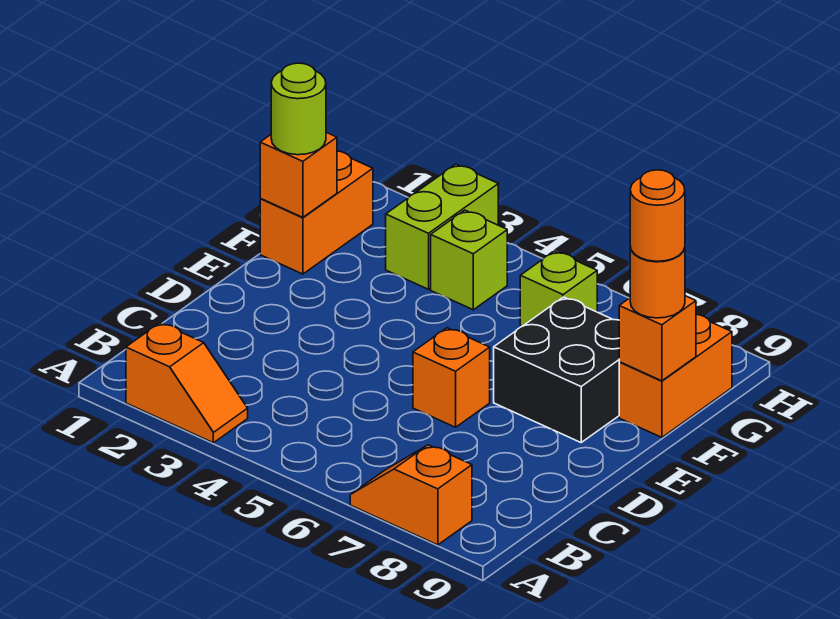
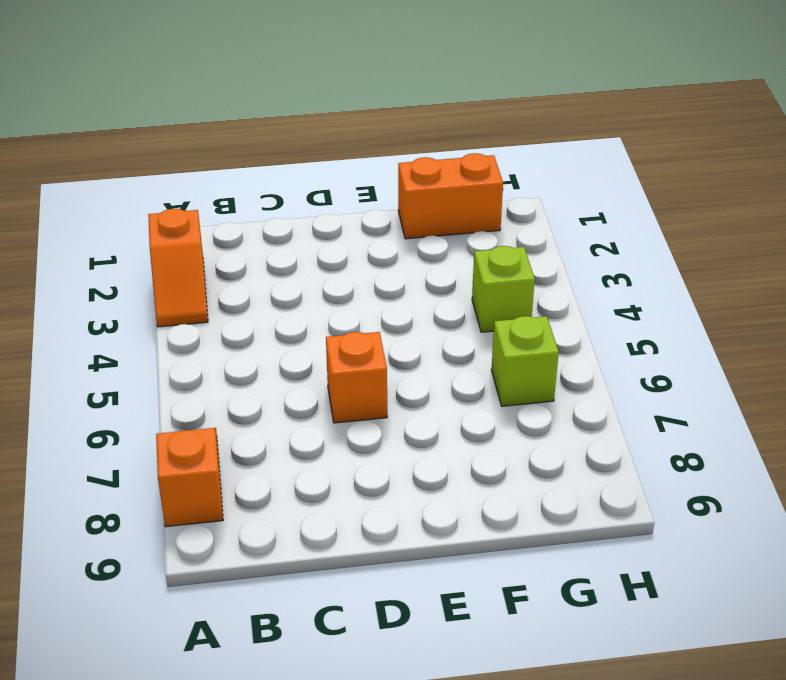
none -> black brick E7:F8 level 1
none -> orange brick F9:G9 level 1
none -> lime brick G3:H3 level 1

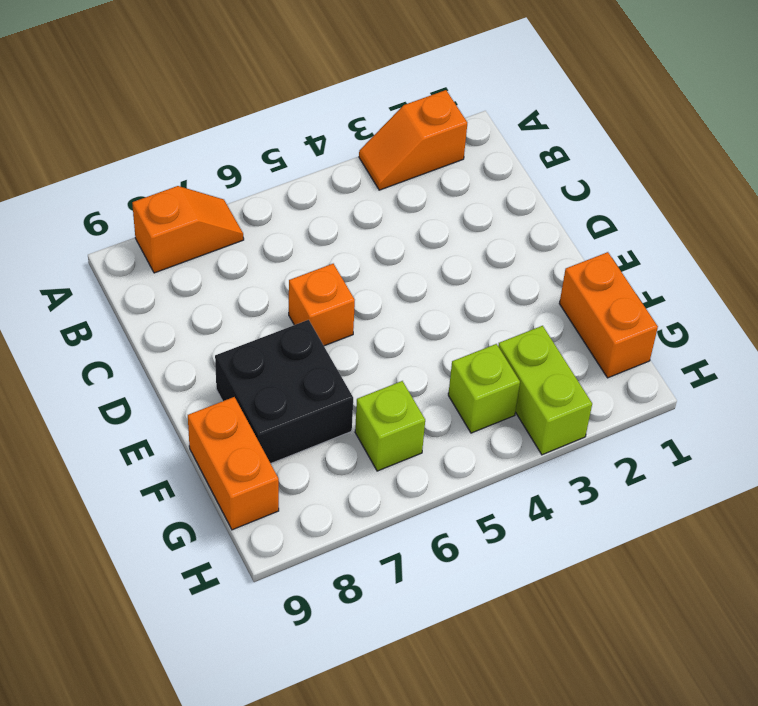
none -> orange brick F1 level 2
none -> orange brick F9 level 2
none -> lime round brick F1 level 3

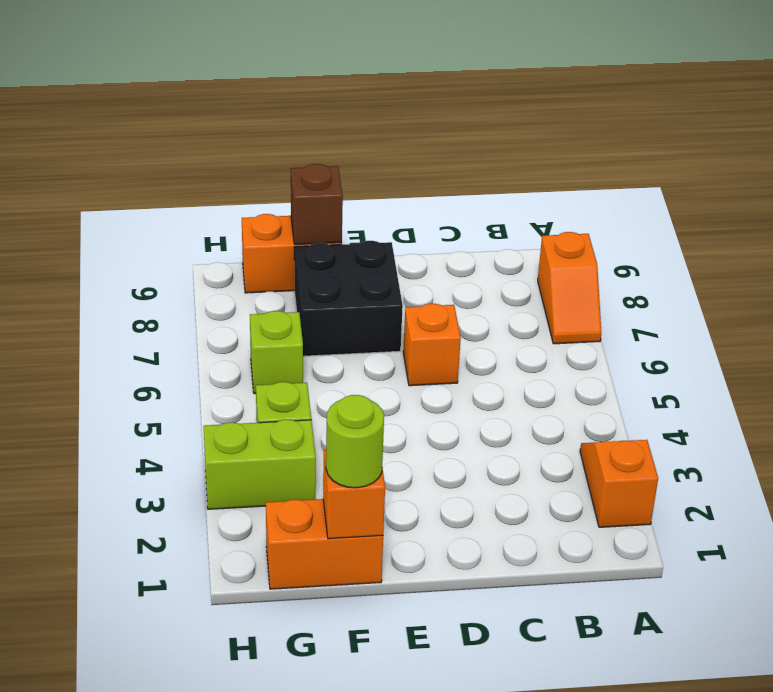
brown brick F9 level 2 -> orange brick F9 level 2
none -> orange round brick F9 level 3
none -> orange round brick F9 level 4

